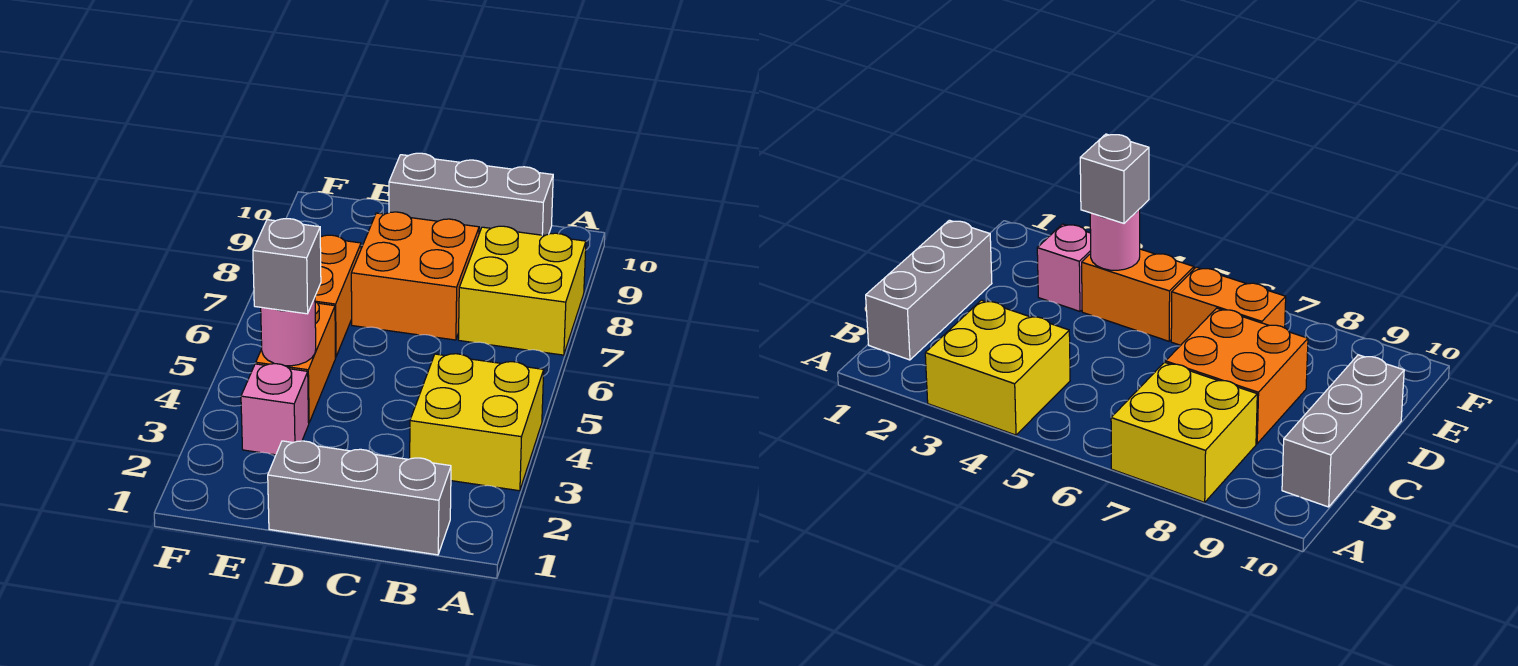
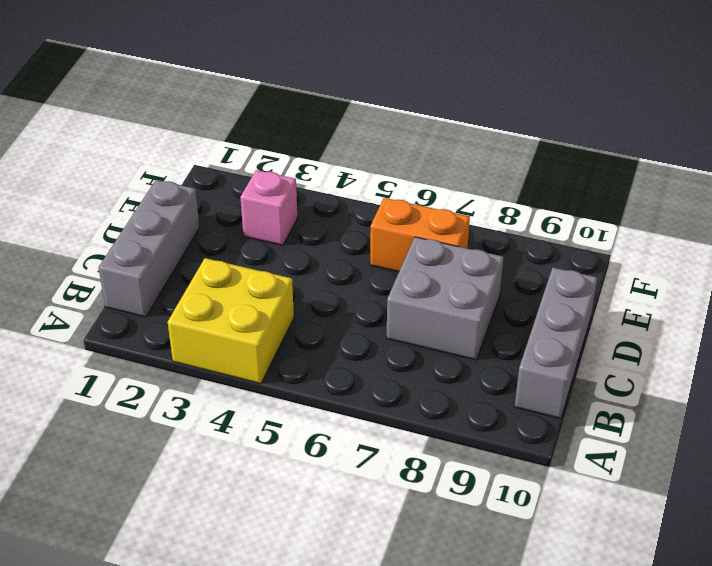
grey brick C7:D8 level 1 -> orange brick C7:D8 level 1
none -> yellow brick A7:B8 level 1
none -> orange brick E4:E5 level 1

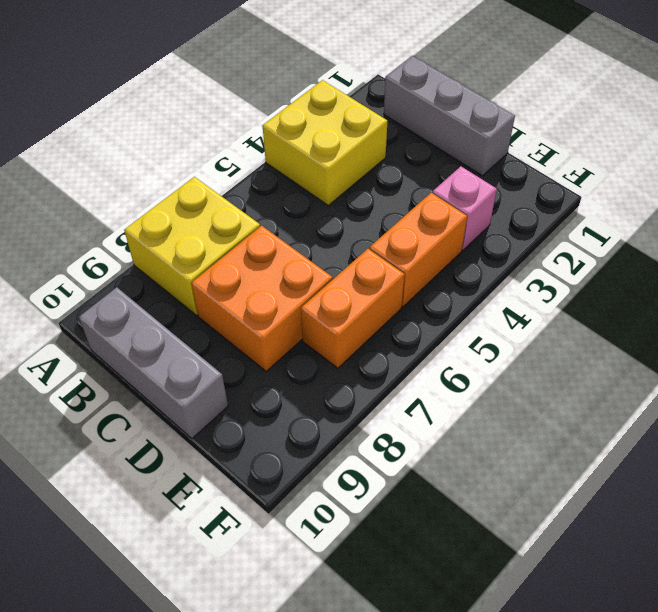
none -> pink round brick E4 level 2
none -> grey brick E4 level 3

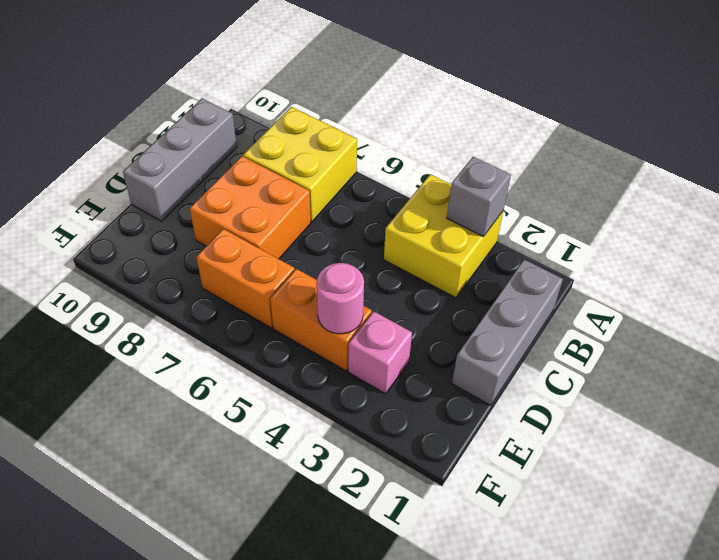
grey brick A3 level 2 -> grey brick E4 level 3

